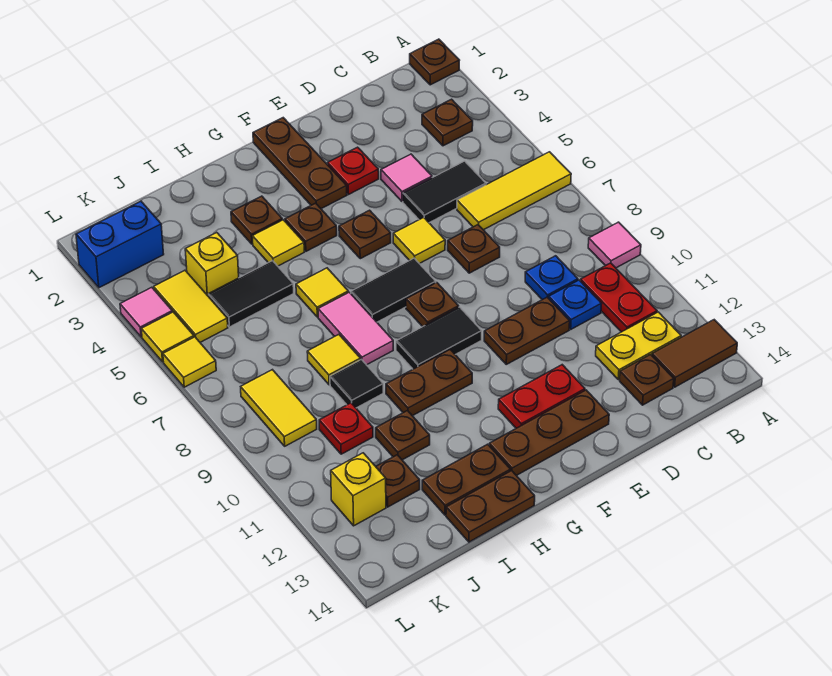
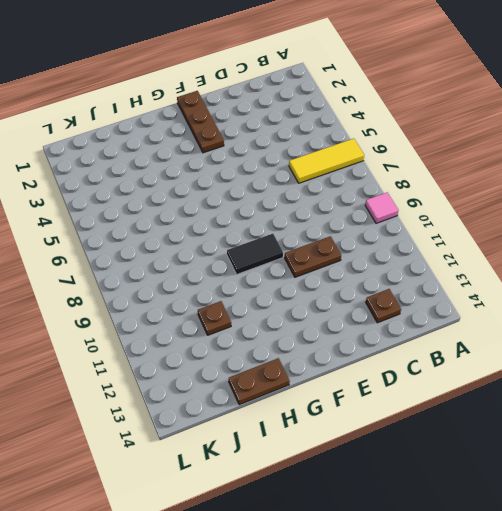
none -> brown plate A1 level 1
none -> brown tile A13:B13 level 1
none -> brown plate B3 level 1
none -> red plate B10:B11 level 1

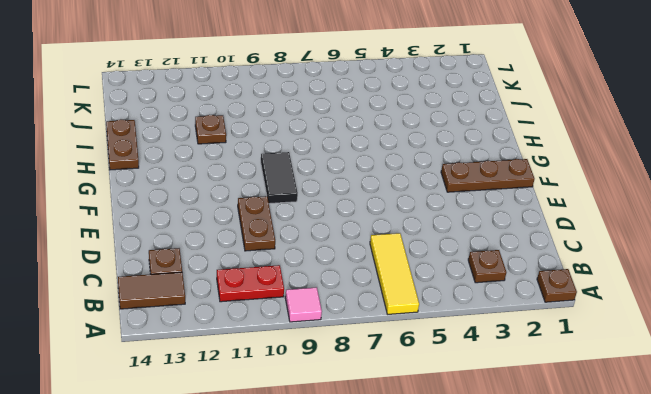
brown tile B13:B14 level 1 -> brown tile A13:B13 level 1
none -> yellow plate B12:C12 level 1
none -> black tile C5:D5 level 1
none -> blue plate C9 level 1
none -> blue plate C10 level 1

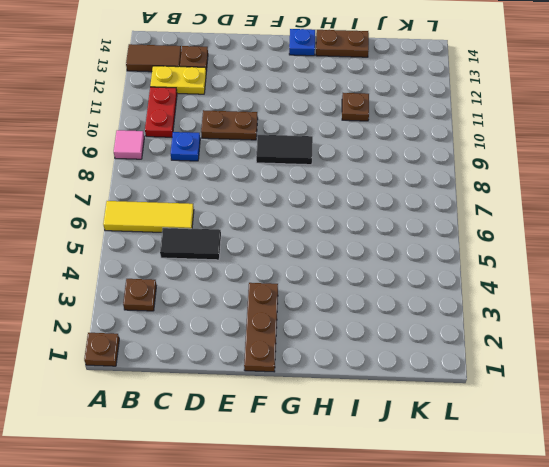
blue plate G14 level 1 -> blue plate C10 level 1
none -> pink tile D4 level 1
none -> brown plate D7 level 1
none -> red plate E3 level 1
none -> yellow tile E6 level 1

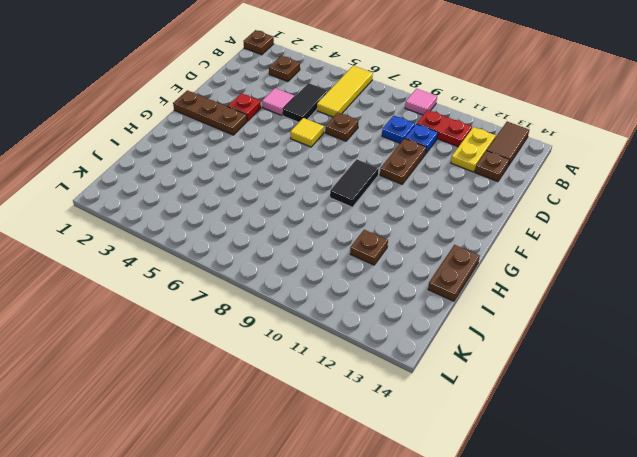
none -> red plate E12:F12 level 1
none -> brown plate E13:G13 level 1
none -> brown plate F5 level 1
none -> black tile F7:G7 level 1

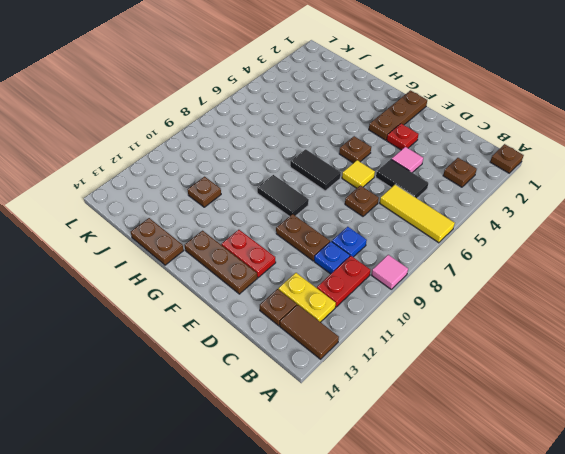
none -> brown plate F8 level 1
none -> brown plate G4 level 1
none -> brown plate G10:H10 level 1
none -> brown plate H3 level 1

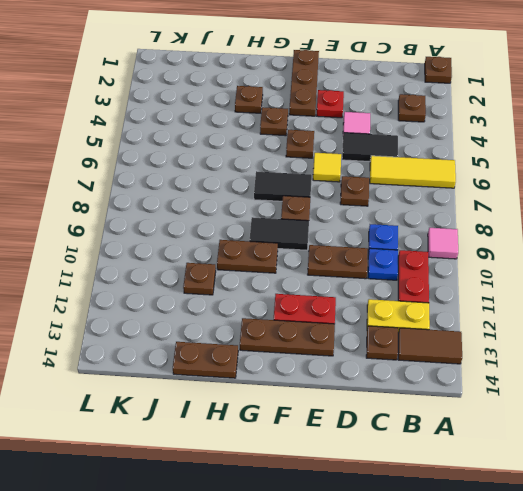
none -> yellow tile H4 level 1
none -> yellow tile H6 level 1
none -> pink tile H7:H8 level 1
none -> brown plate H13:I13 level 1

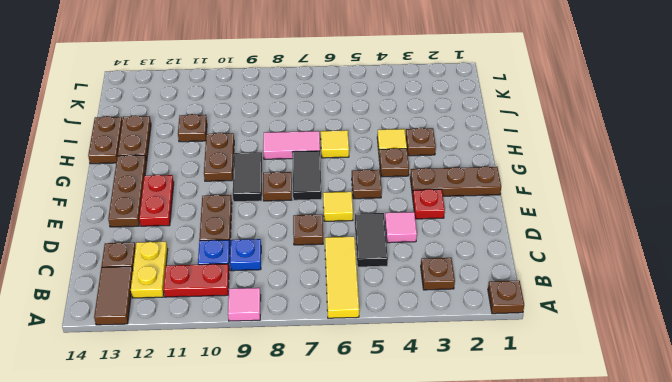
none -> black tile I5:J5 level 1
none -> yellow tile I8 level 1
none -> black tile I9 level 1
none -> yellow brick J4 level 1

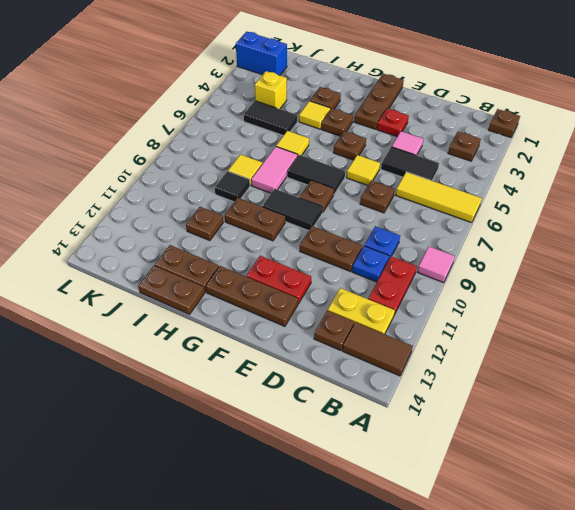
none -> red plate J10 level 1
none -> brown plate J12 level 1
none -> yellow tile K4:K5 level 1
none -> yellow tile K8:K9 level 1

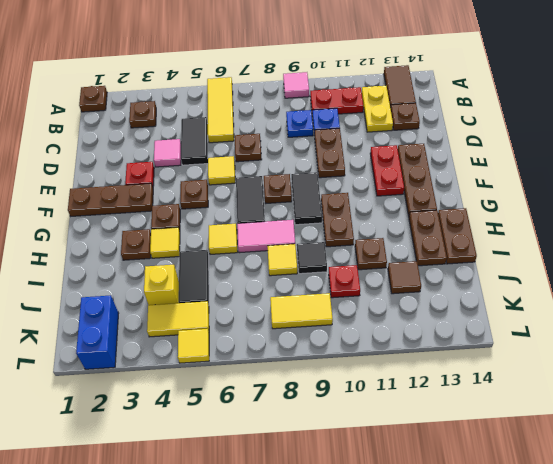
brown tile J12 level 1 -> brown plate J12 level 1
none -> yellow brick K12 level 1
none -> pink tile L4 level 1
none -> yellow tile L6 level 1

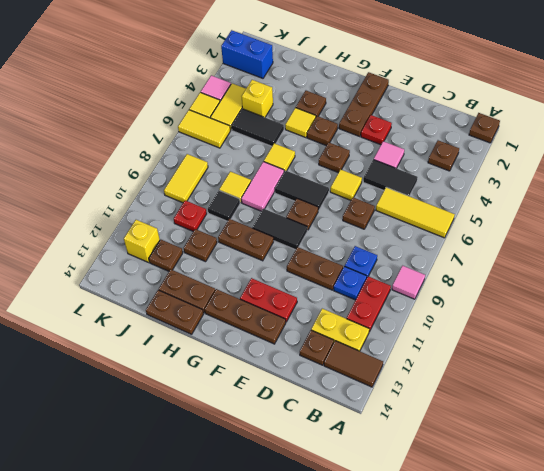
yellow tile K6:L6 level 1 -> yellow tile L6 level 1

